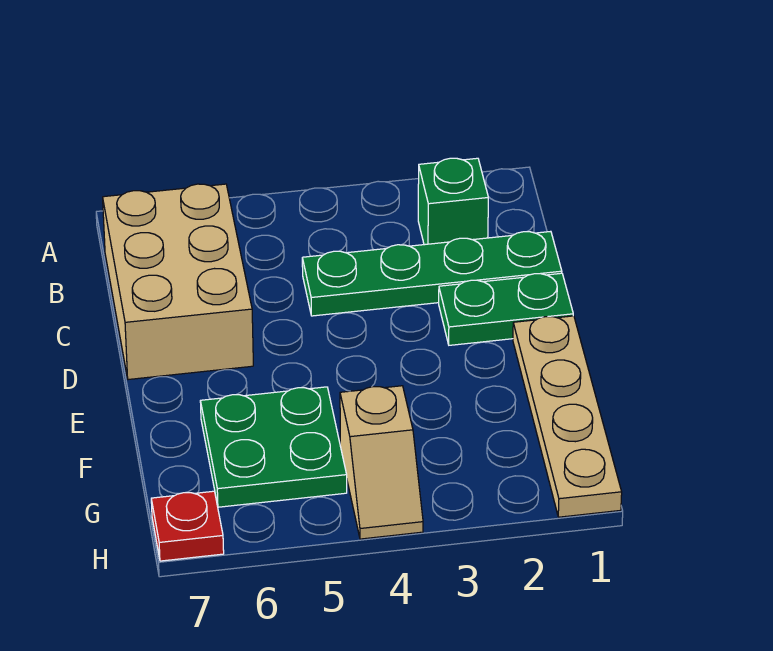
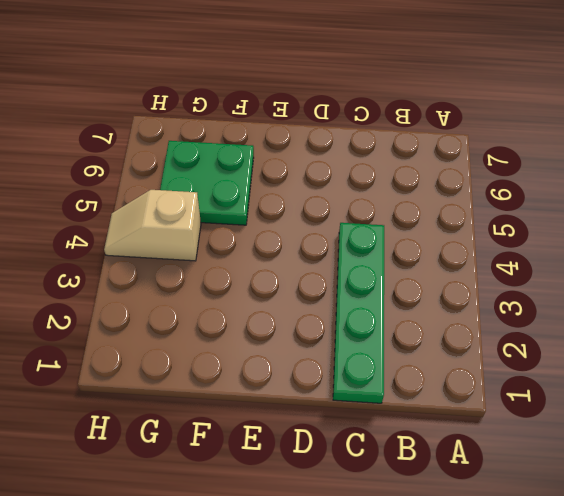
none -> green brick B2 level 1
none -> tan brick B6:D7 level 1

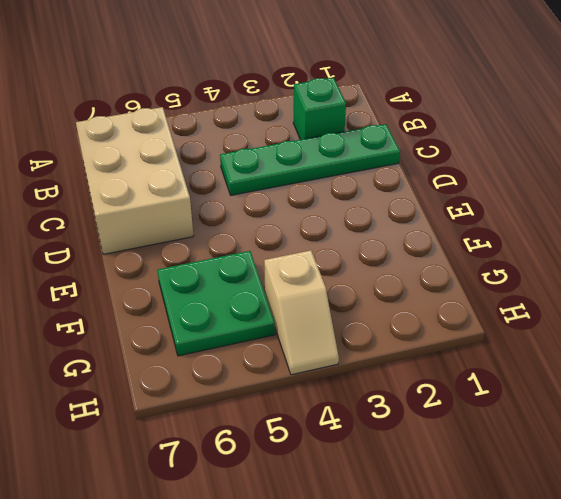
none -> green plate D1:D2 level 1
none -> tan plate E1:H1 level 1

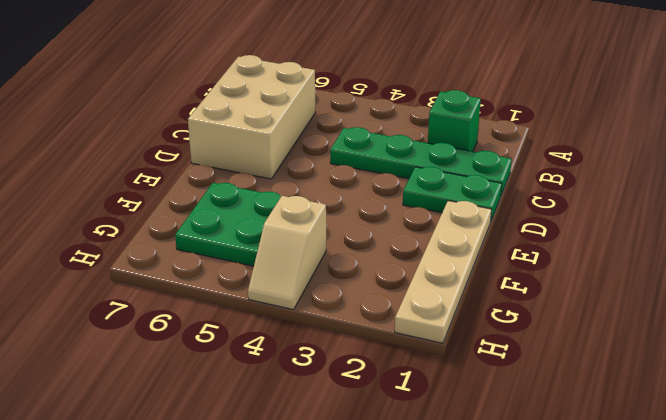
none -> red plate H7 level 1

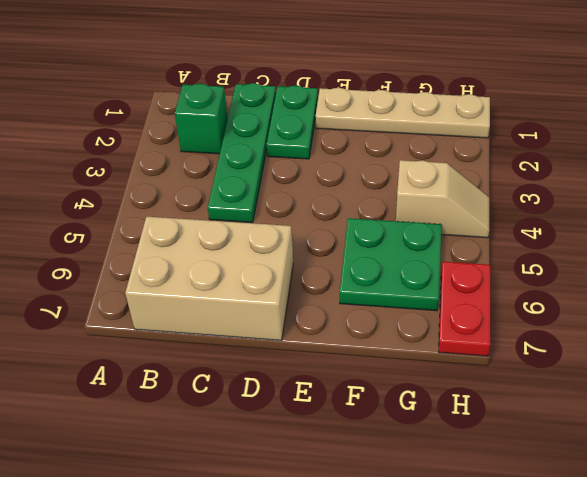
red plate H6:H7 level 1 -> red plate H7 level 1

